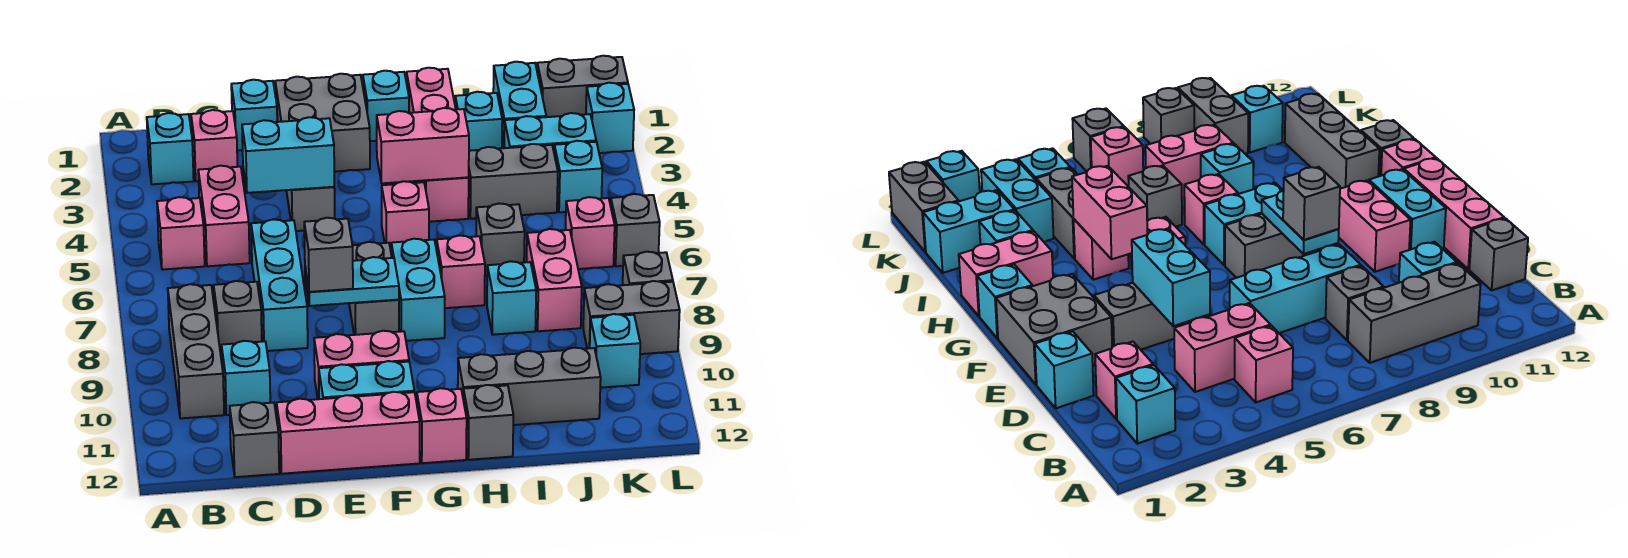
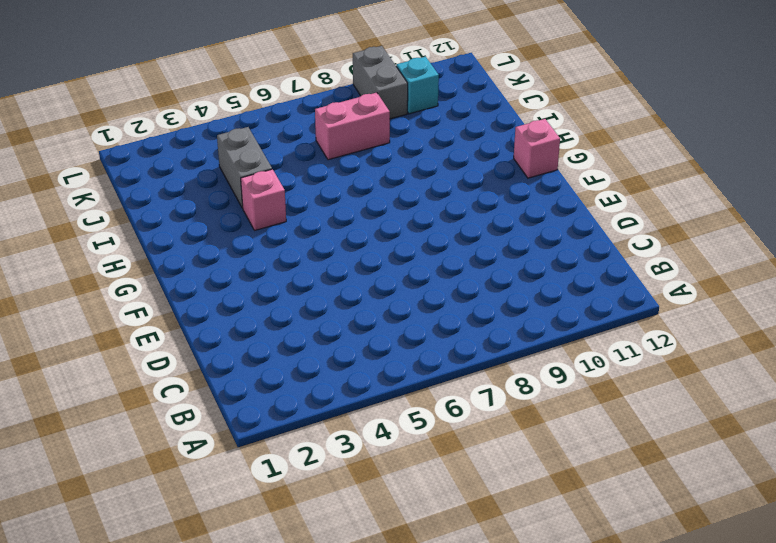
none -> cyan brick B2 level 1
none -> pink brick B5 level 1
none -> grey brick B8:B10 level 1
none -> pink brick C2 level 1

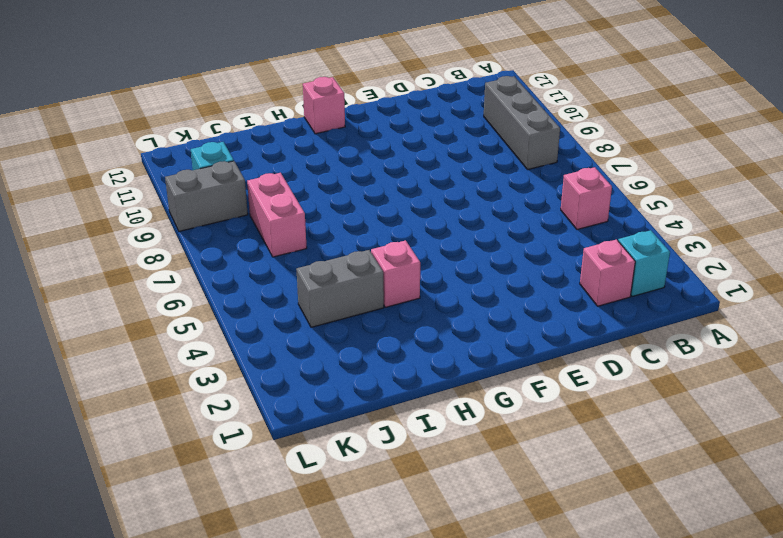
none -> pink brick C4:C5 level 1
none -> grey brick C8 level 1
none -> cyan brick C10 level 1
none -> grey brick C12 level 1

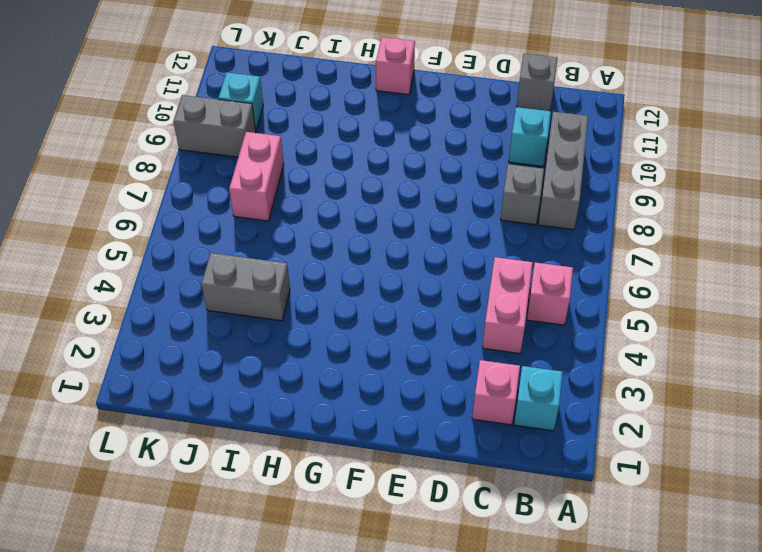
none -> cyan brick D1 level 1
none -> cyan brick D6:D8 level 1
none -> pink brick D12:F12 level 1
none -> grey brick E1:F2 level 1

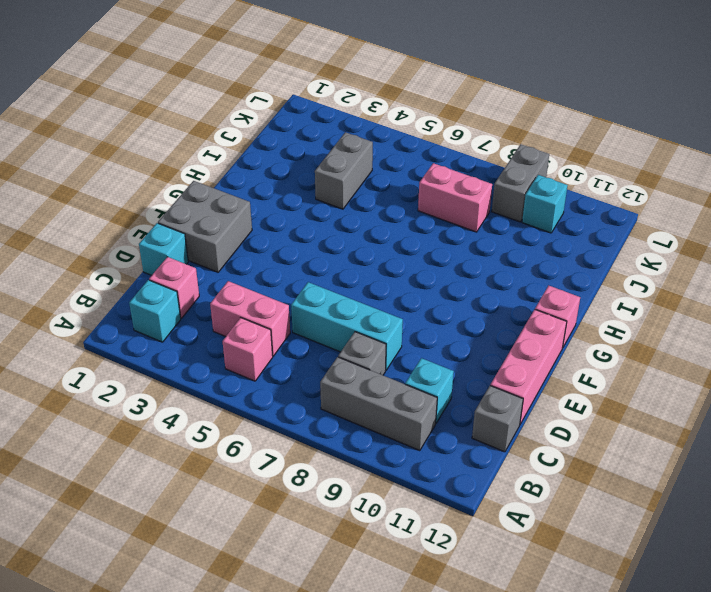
none -> grey brick E3:E4 level 1
none -> pink brick E10:F10 level 1
none -> cyan brick E11:F11 level 1
none -> grey brick F7:F8 level 1

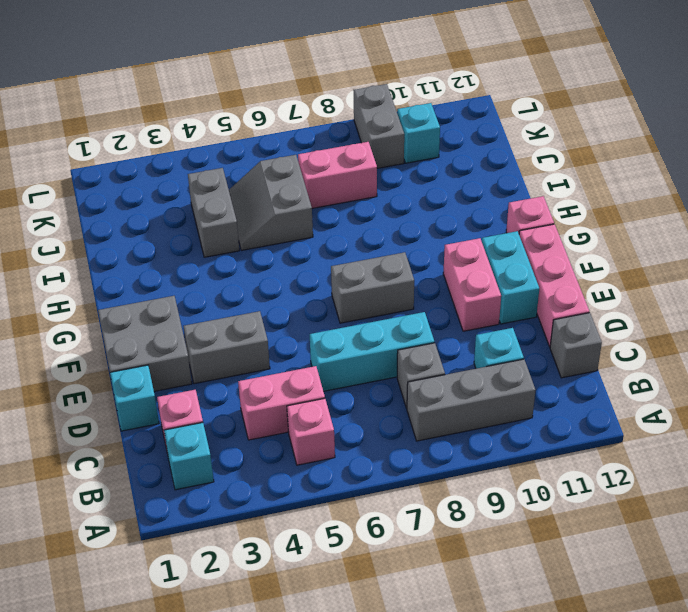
grey slope I5:J6 level 1 top 6 -> grey brick I6 level 1
none -> cyan brick G1 level 1
none -> pink brick G5 level 1
none -> cyan brick G7:G8 level 1
none -> pink brick H1:H2 level 1

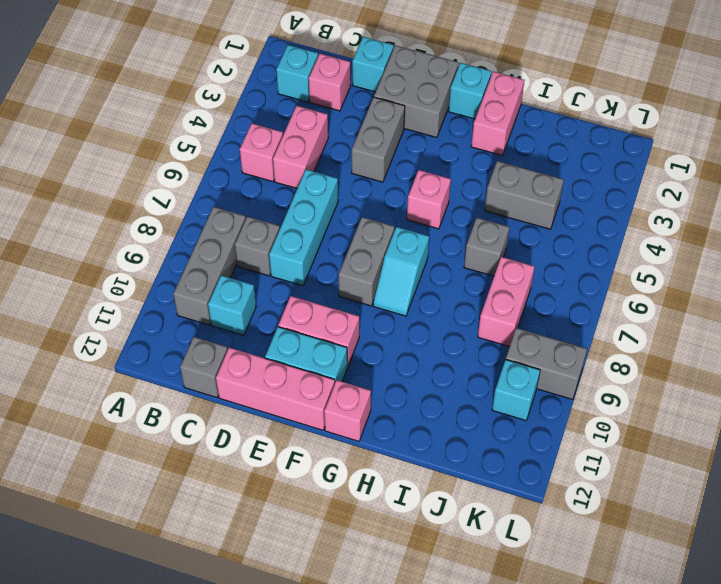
cyan slope G7:G8 level 1 top 7 -> cyan brick G7:G8 level 1
none -> pink brick H4 level 1
none -> pink brick H7 level 1
none -> grey brick H11:J11 level 1
none -> grey brick H12 level 1

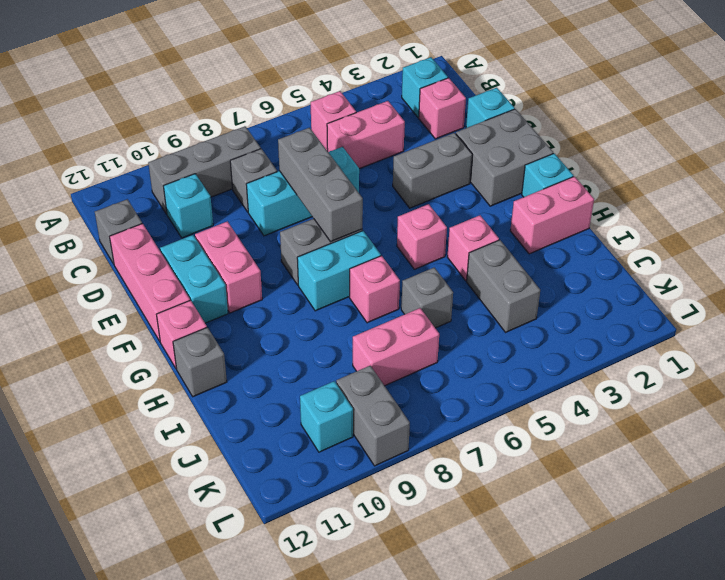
grey brick D7:F7 level 2 -> grey brick H11:J11 level 1
none -> cyan brick I2 level 1
none -> cyan brick I8 level 1
none -> cyan brick J1:J2 level 1
none -> cyan brick J3:K3 level 1

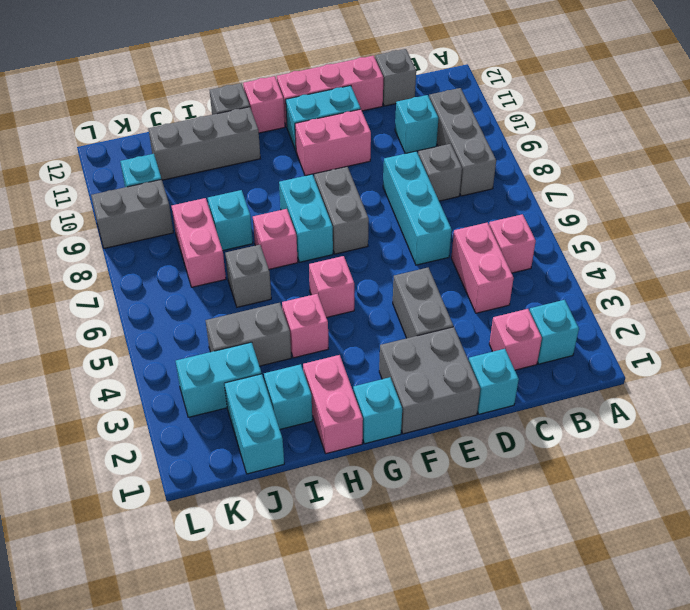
none -> grey brick K1:L1 level 1
none -> cyan brick K4 level 1
none -> pink brick K6 level 1
none -> cyan brick L2 level 1

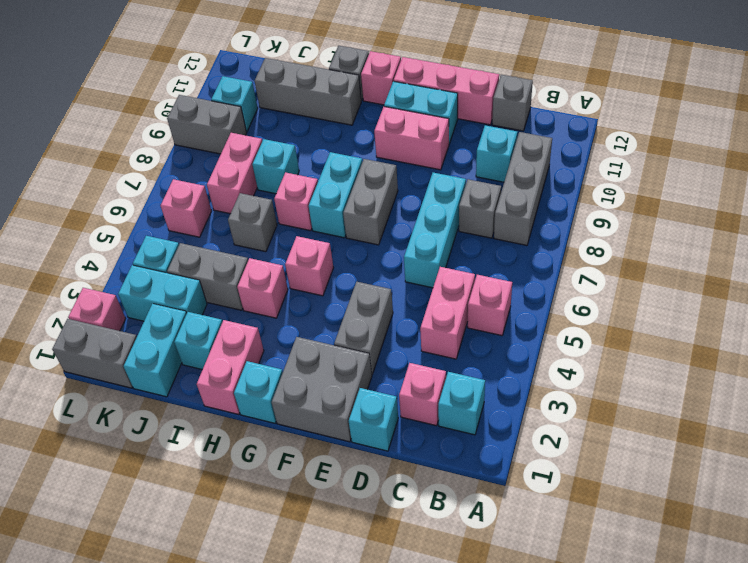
pink brick L2 level 1 -> cyan brick L2 level 1
none -> grey brick L6 level 1
none -> grey brick L8 level 1
none -> cyan brick D4:E4 level 2
none -> cyan plate E8:F8 level 2

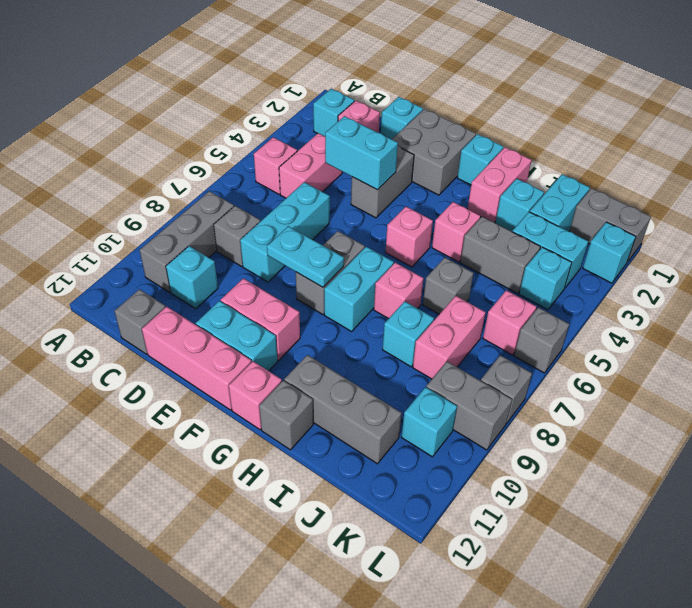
none -> pink brick G4:H4 level 2
none -> grey brick E8 level 3

